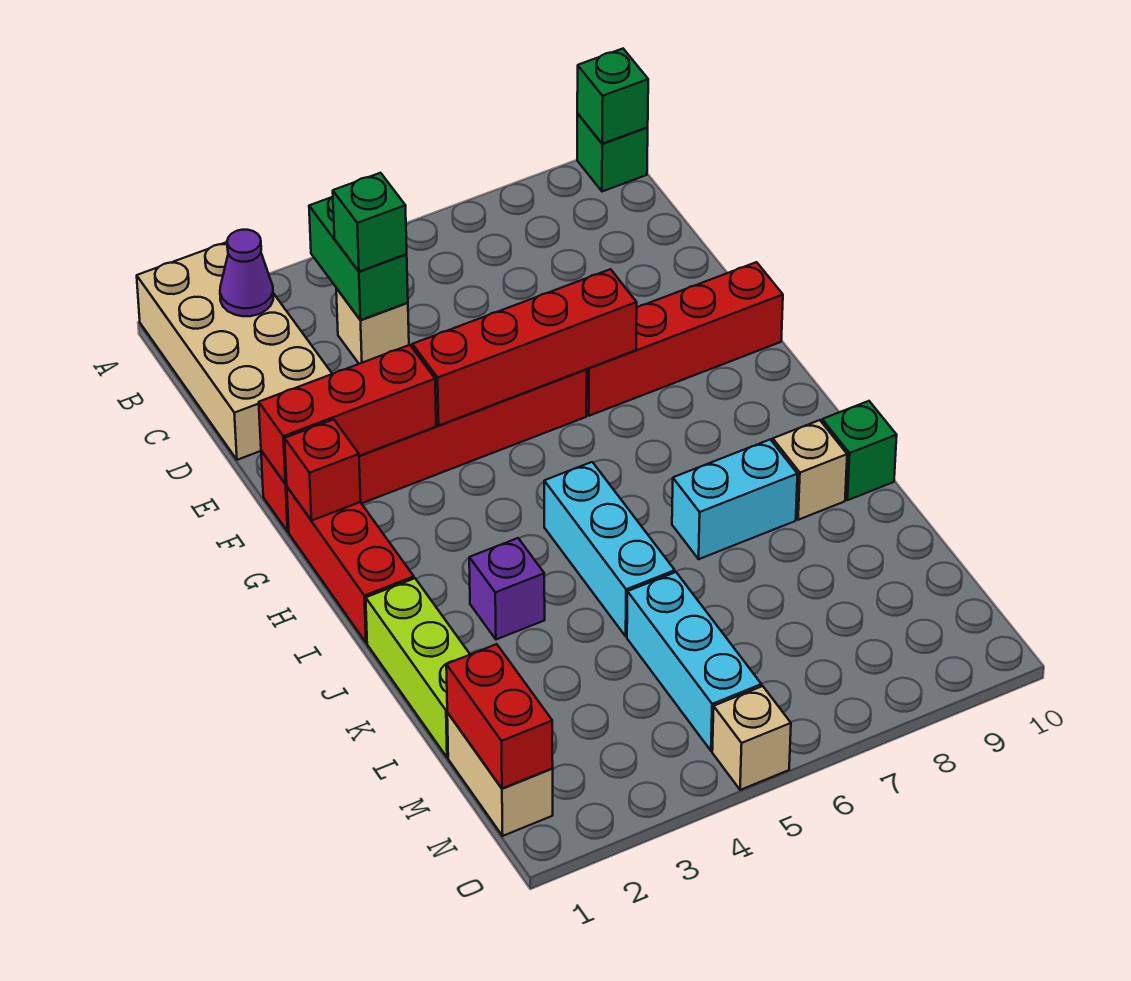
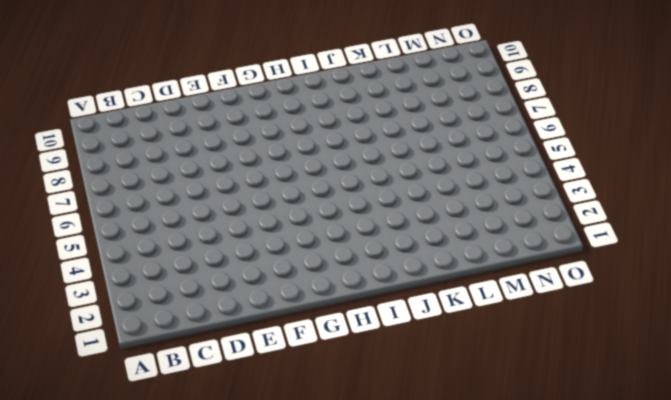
none -> tan brick A1:D2 level 1
none -> green brick A10 level 1
none -> tan brick C4 level 1

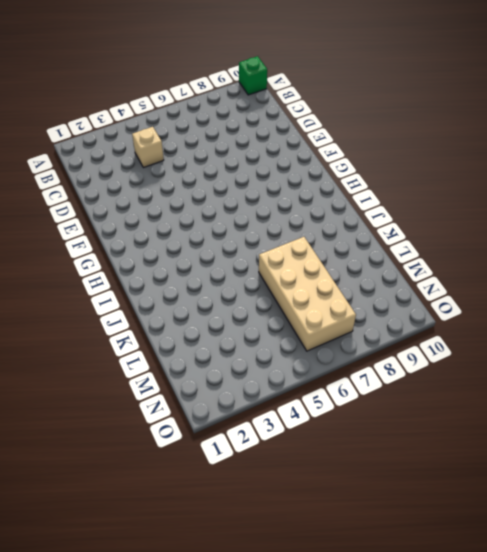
tan brick K6:N7 level 1 -> tan brick A1:D2 level 1
none -> red brick F1:F6 level 1
none -> red brick F7:F10 level 1
none -> red brick G1:I1 level 1

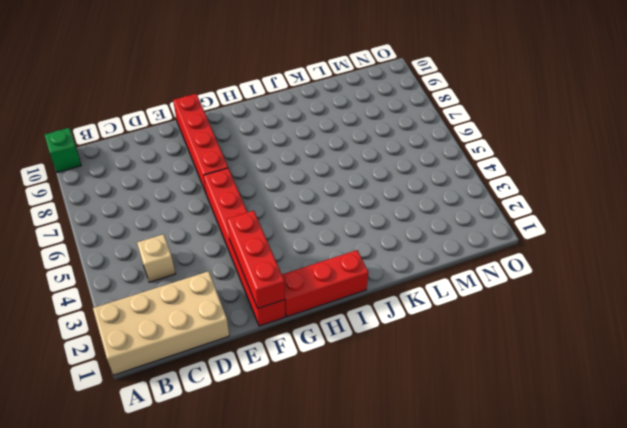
none -> cyan brick I5:K5 level 1
none -> lime brick J1:L1 level 1
none -> purple brick J3 level 1

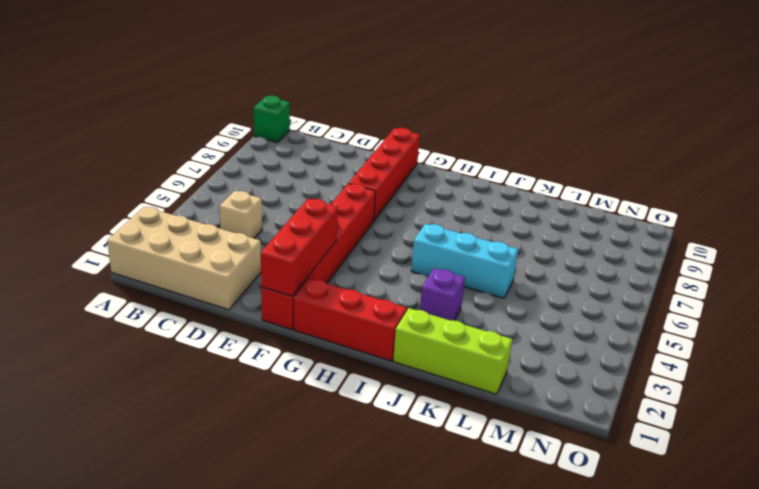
none -> cyan brick J7:J8 level 1
none -> tan brick J9 level 1
none -> green brick J10 level 1

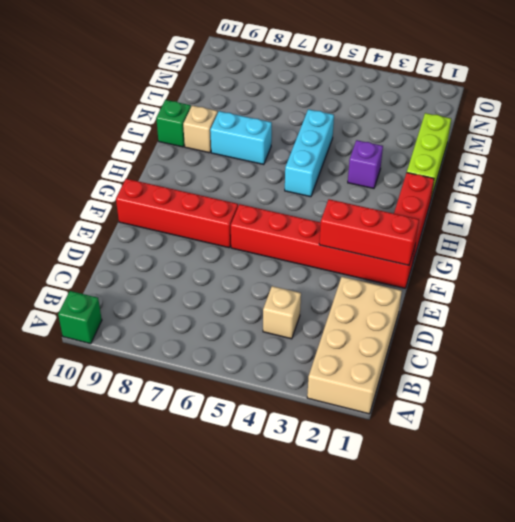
none -> cyan brick L5:N5 level 1
none -> tan brick M1:N1 level 1
none -> tan brick O5 level 1

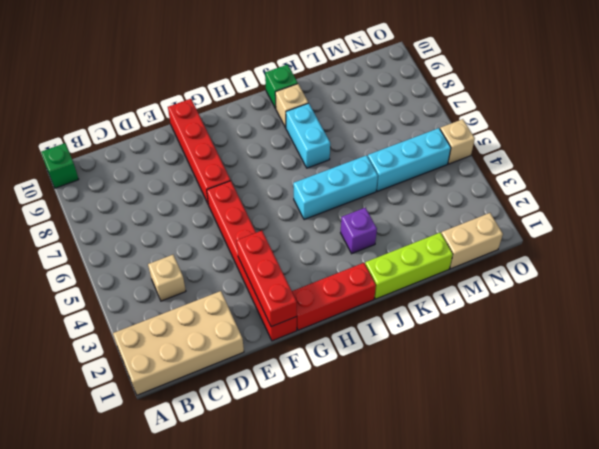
none -> green brick A10 level 2
none -> purple cone B2 level 2
none -> green brick B4:C4 level 2

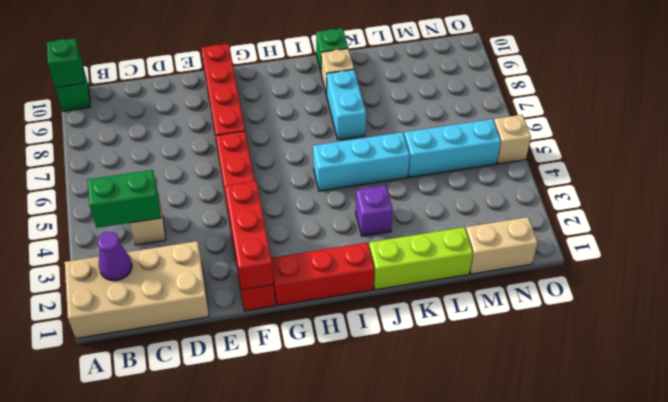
none -> red brick F4:F7 level 2
none -> red brick G1 level 2
none -> red brick M1:N1 level 2

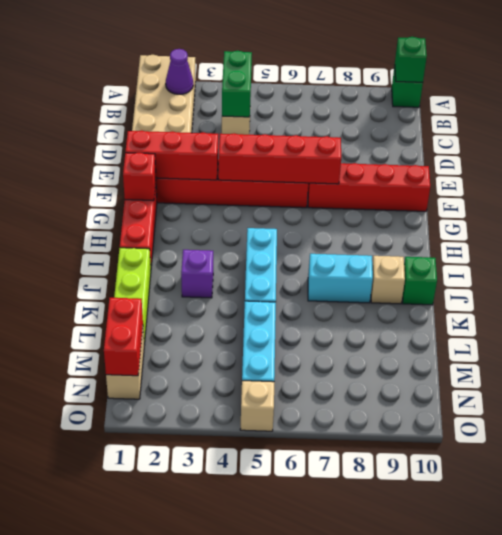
none -> green brick C4 level 3

